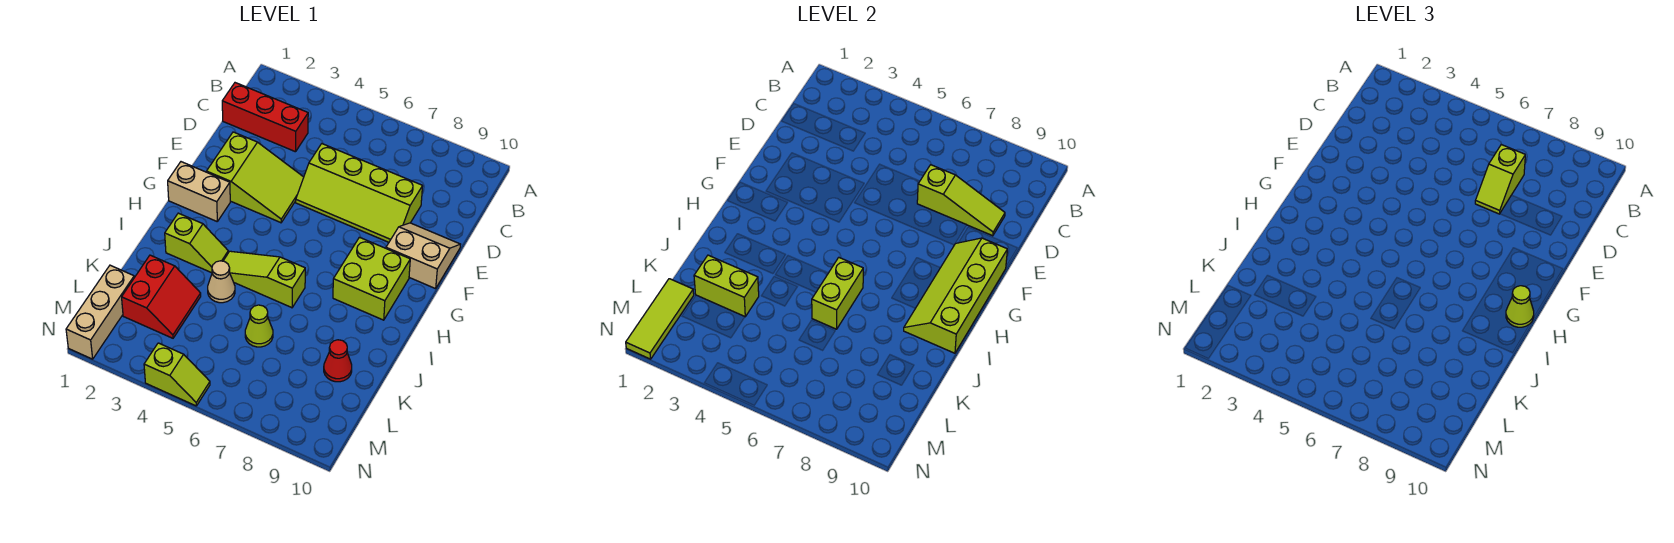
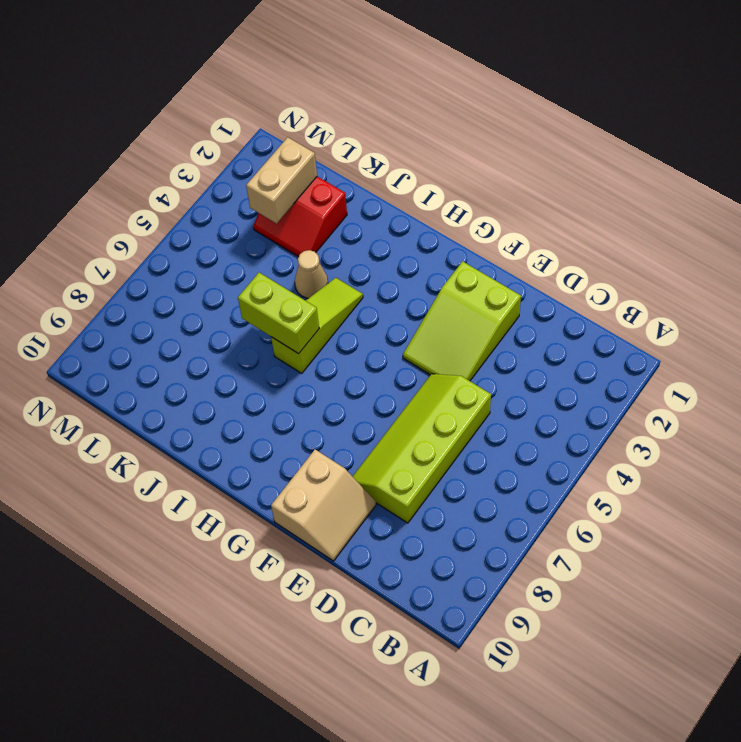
tan brick L2:L3 level 2 -> tan brick G1:G2 level 1
none -> red brick C1:C3 level 1
none -> lime brick G8:H9 level 1
none -> lime slope I2:I3 level 1 top 2

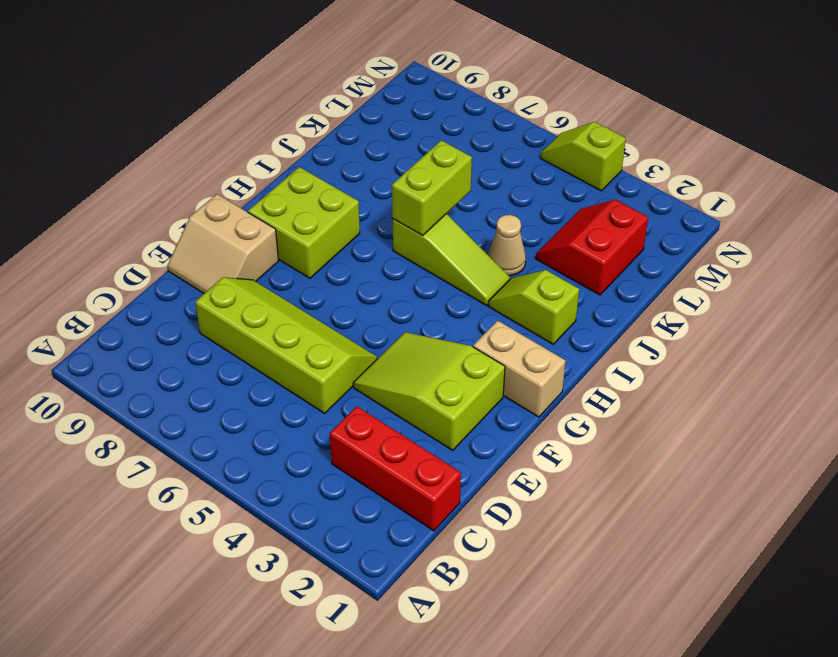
none -> lime cone K6 level 1
none -> red cone K9 level 1
none -> tan brick L1:N1 level 1

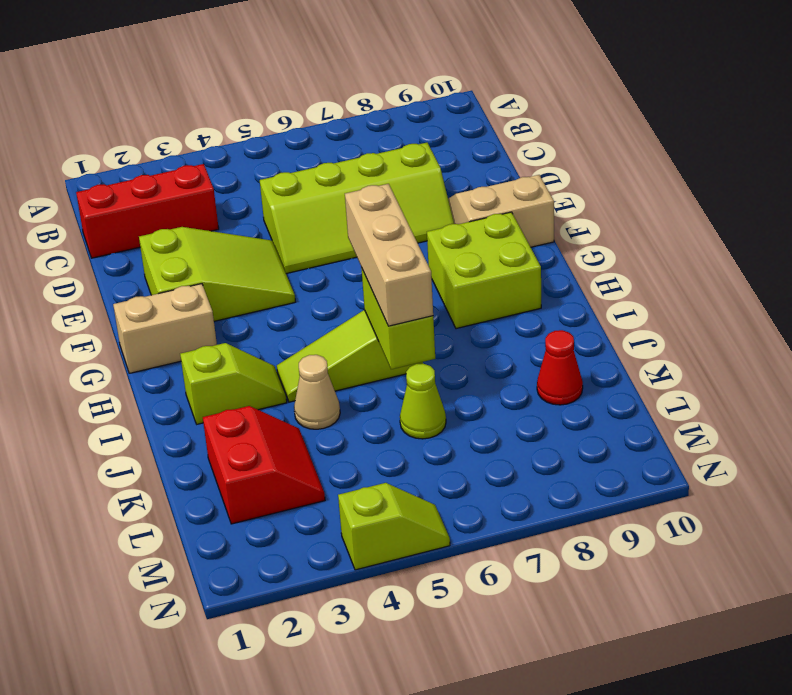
tan brick H6:J6 level 3 -> tan brick L1:N1 level 1
none -> lime slope D7:D9 level 2 top 7
none -> lime slope F9:I10 level 2 top 10
none -> lime brick K2:K3 level 2

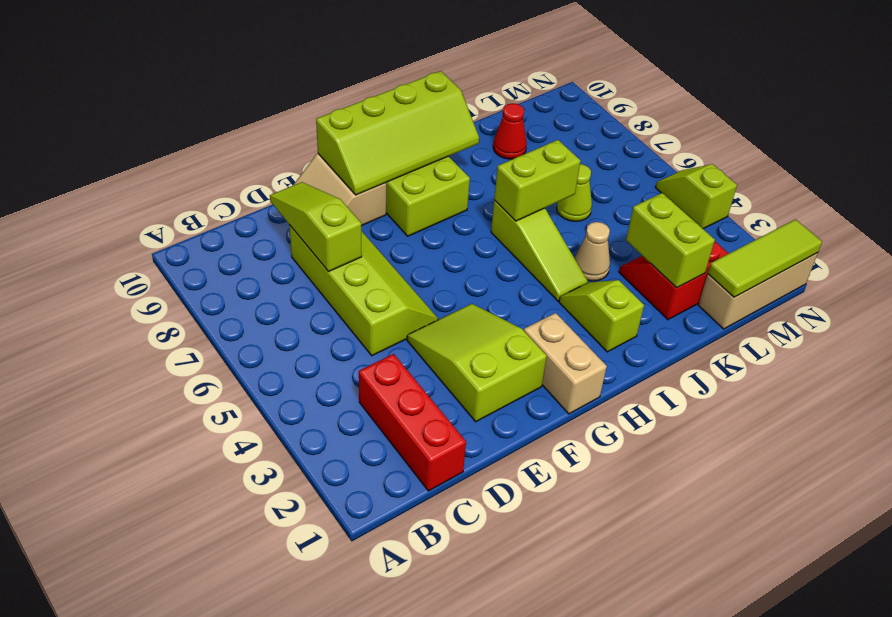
none -> lime slope C7:D7 level 3 top C
none -> lime cone H10 level 3

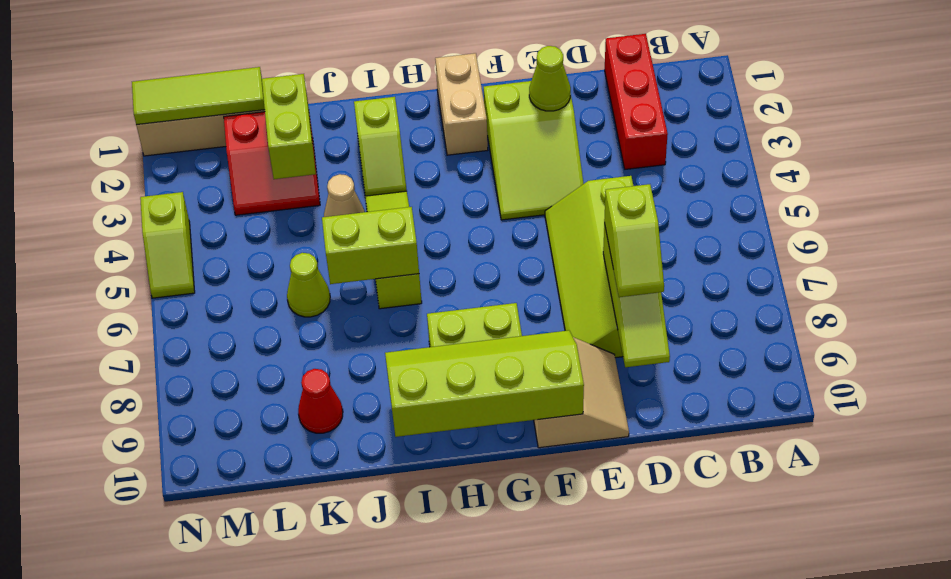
lime slope D7:D8 level 3 top 7 -> lime slope C7:D7 level 3 top C
lime cone E2 level 2 -> lime cone H10 level 3

